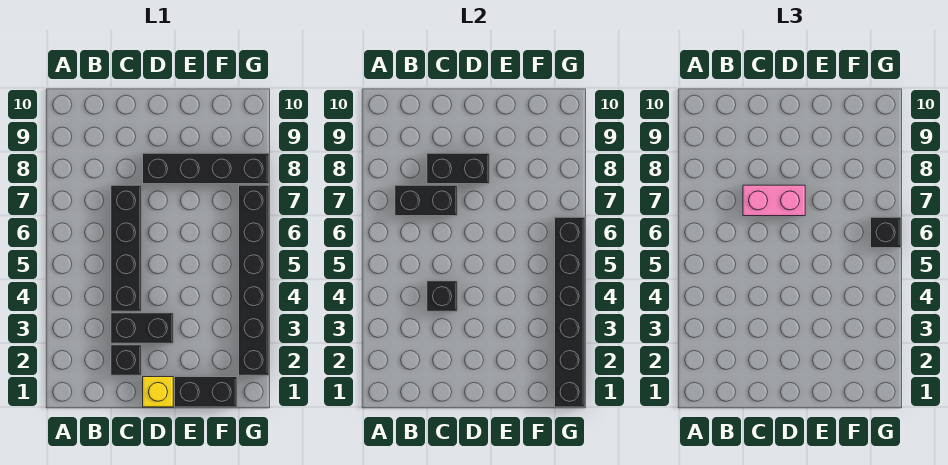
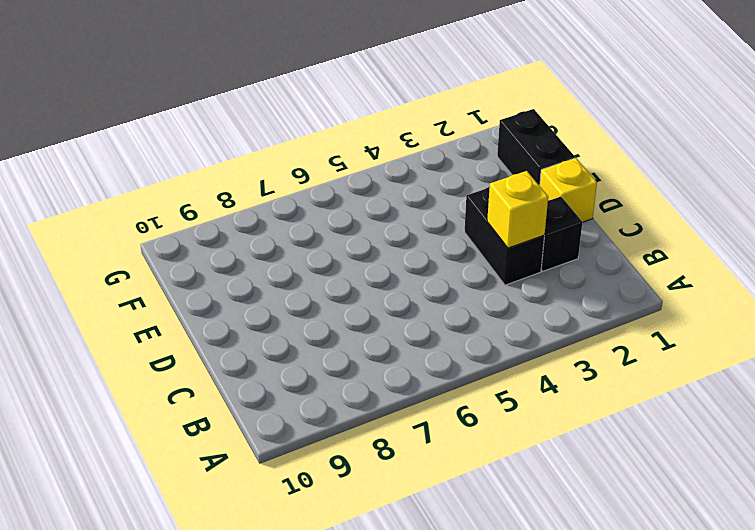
yellow brick C3 level 2 -> none
none -> black brick C4:C7 level 1
none -> black brick D8:G8 level 1
none -> black brick G2:G7 level 1

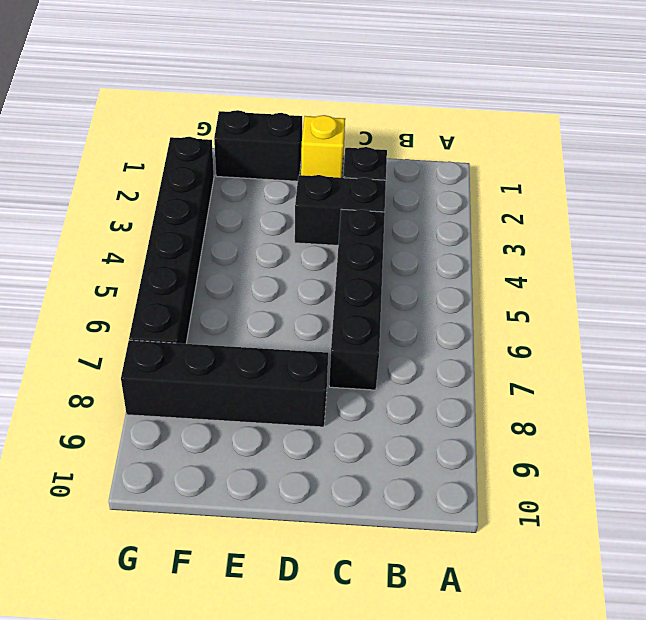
none -> black brick B7:C7 level 2
none -> black brick C4 level 2
none -> black brick C8:D8 level 2

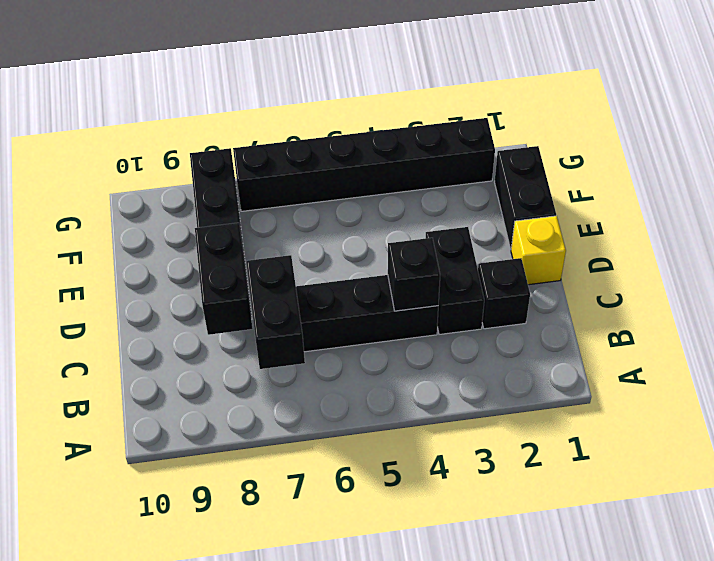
none -> black brick G1:G6 level 2
none -> pink brick C7:D7 level 3
none -> black brick G6 level 3

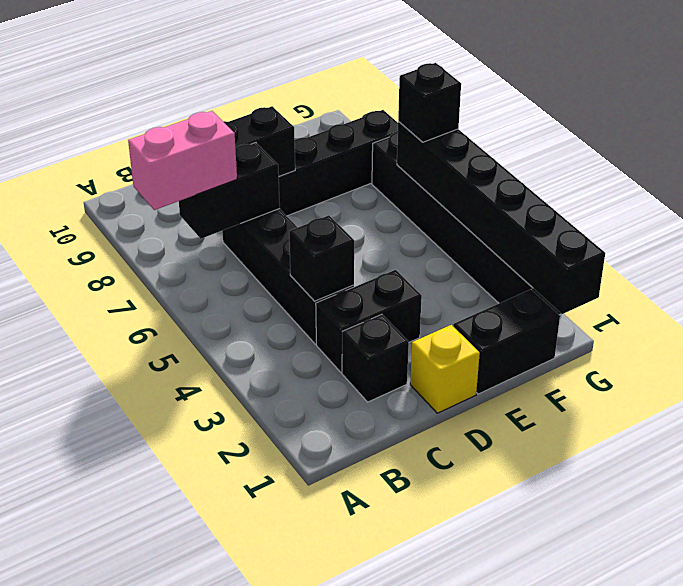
pink brick A7:B7 level 3 -> pink brick C7:D7 level 3

